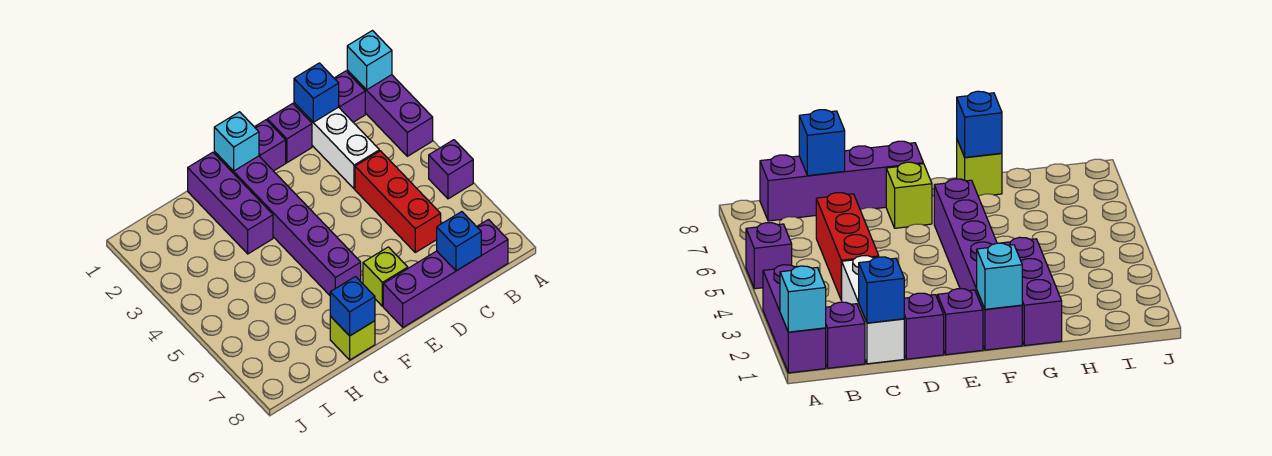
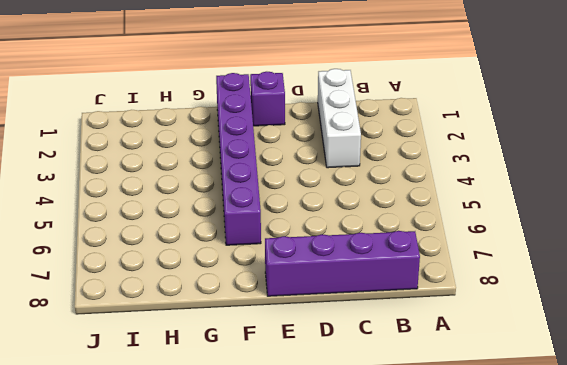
none -> purple brick A1:A3 level 1
none -> purple brick A5 level 1
none -> purple brick B1 level 1

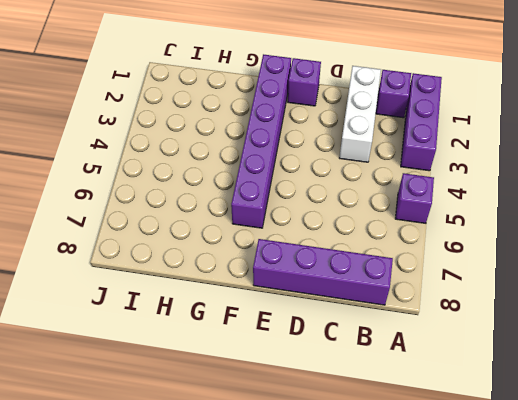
none -> red brick C4:C6 level 1
none -> purple brick D1 level 1
none -> lime brick E7 level 1

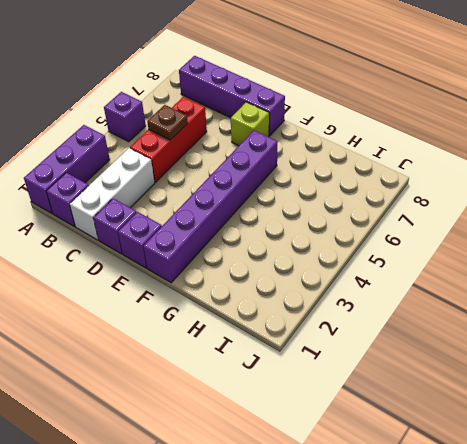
brown plate C5 level 2 -> none
none -> purple brick G1:G3 level 1
none -> lime brick G8 level 1
none -> cyan brick A1 level 2

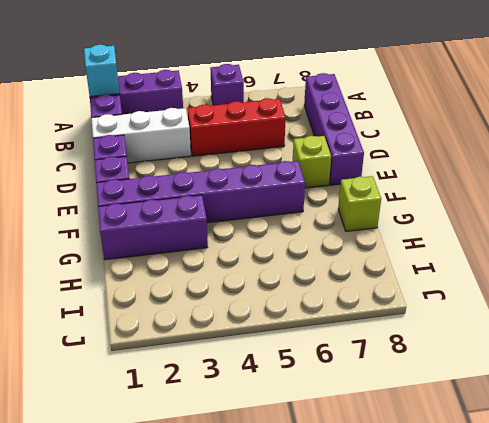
none -> blue brick C1 level 2
none -> blue brick C8 level 2
none -> cyan brick F1 level 2

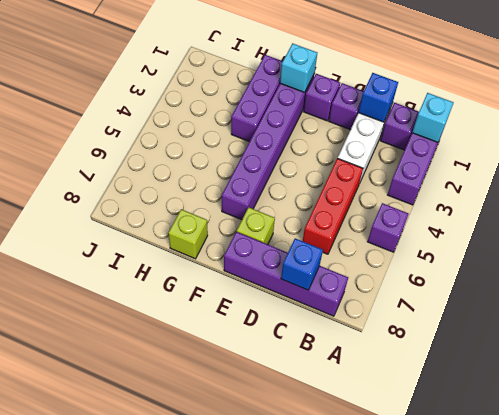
none -> blue brick G8 level 2

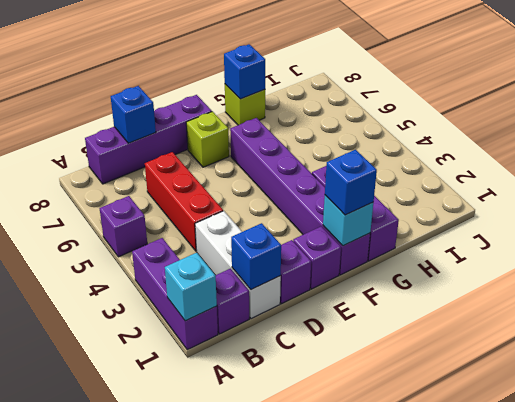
blue brick F1 level 3 -> none

